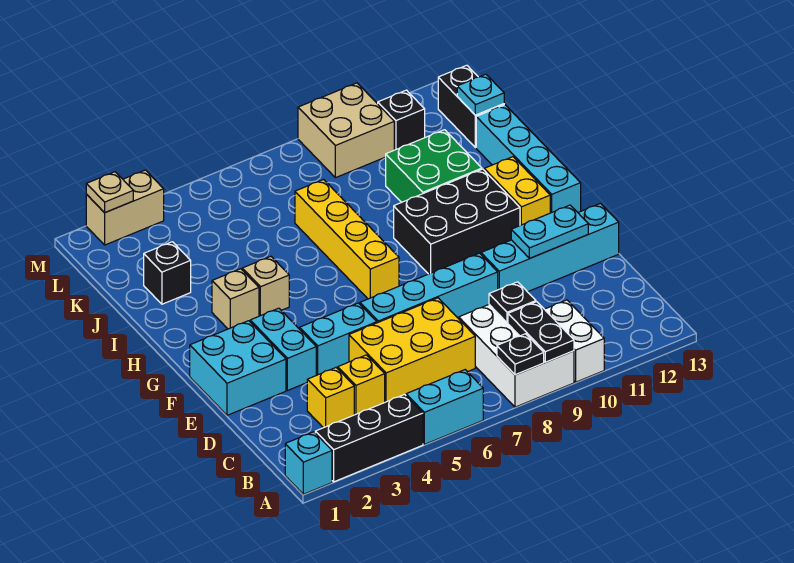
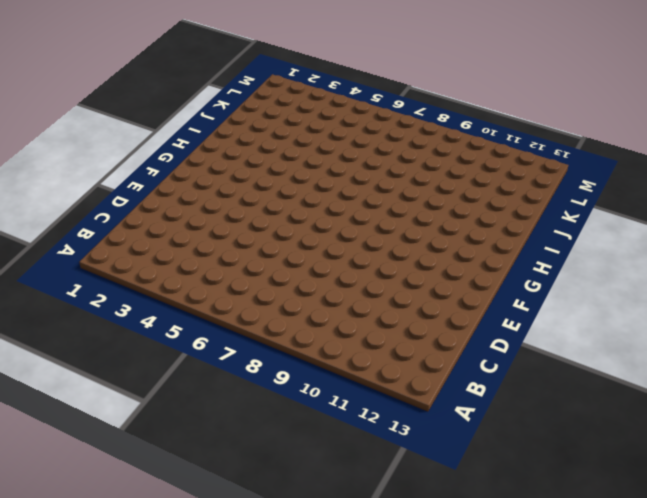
none -> cyan brick A1 level 1
none -> black brick A2:A4 level 1
none -> cyan brick A5:A6 level 1
none -> white brick A8:C9 level 1

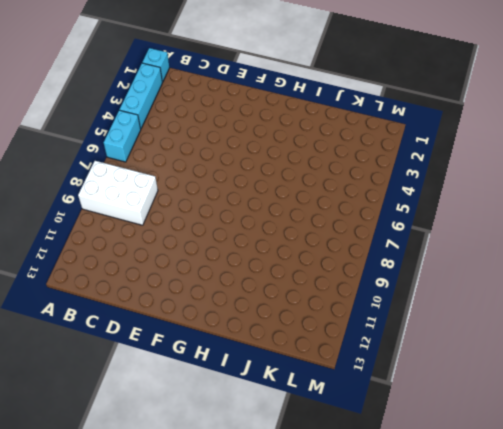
cyan brick A2:A4 level 1 -> black brick A2:A4 level 1
none -> white brick A10:B10 level 1
none -> yellow brick C3 level 1
none -> yellow brick C4 level 1
none -> yellow brick C5:D7 level 1

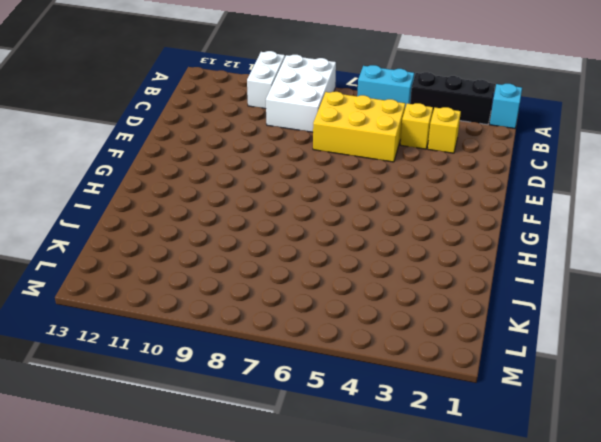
none -> cyan brick E1:F2 level 1
none -> cyan brick E3:F3 level 1
none -> cyan brick E4:E5 level 1
none -> cyan brick E6:E9 level 1

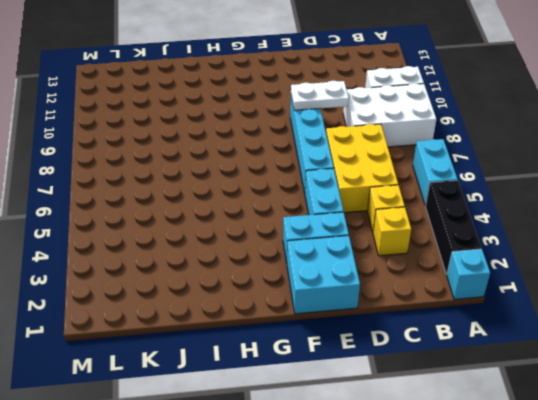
white plate D9:E9 level 2 -> none
none -> cyan brick E10:E13 level 1
none -> yellow brick G7:J7 level 1
none -> black brick G9:H11 level 1
none -> yellow brick G12:H12 level 1

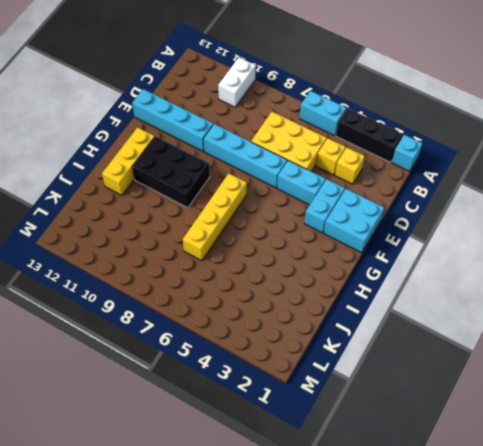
yellow brick G12:I12 level 1 -> yellow brick G12:H12 level 1
none -> white brick A8:C9 level 1
none -> cyan brick G13:J13 level 1
none -> tan brick H3 level 1
none -> tan brick H4 level 1

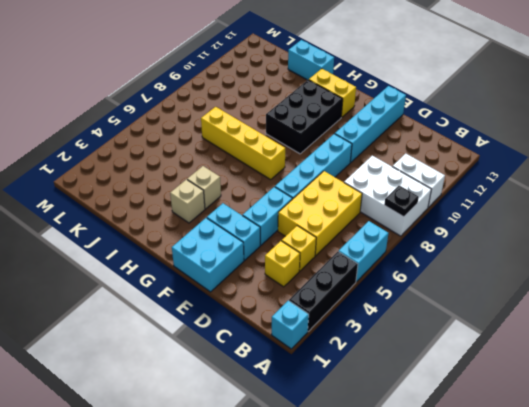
cyan brick I13:J13 level 1 -> cyan brick G13:J13 level 1
none -> green brick I10:J11 level 1
none -> black brick J2 level 1
none -> black brick K13:L13 level 1
none -> tan brick L9:M10 level 1

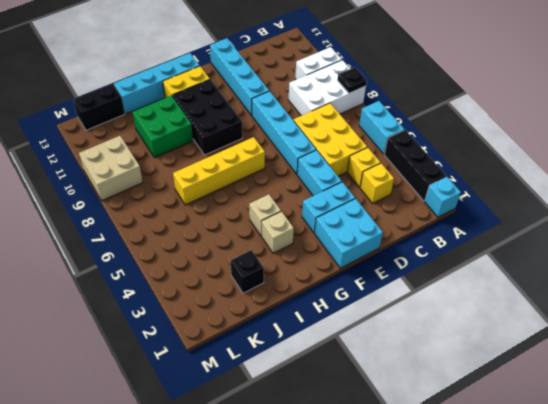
none -> black brick L11 level 1
none -> tan brick M2:M3 level 1
none -> black plate A9:B9 level 2
none -> black plate C9 level 2

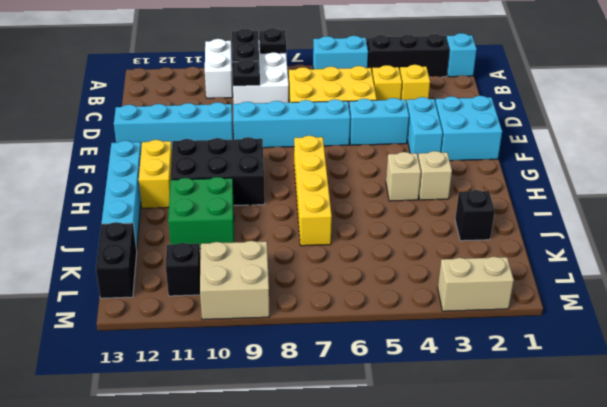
none -> cyan plate E11:E12 level 2
none -> cyan plate K13 level 2
none -> tan plate M2 level 2

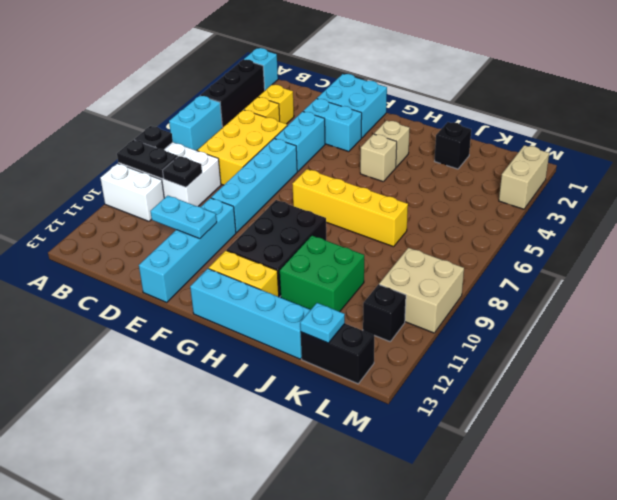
cyan plate D11:E11 level 2 -> cyan plate E11:E12 level 2
none -> tan plate M2 level 2

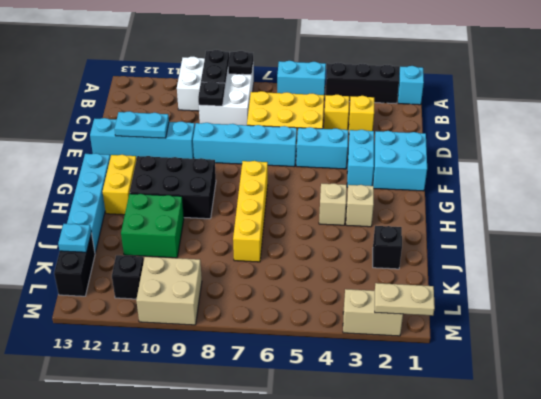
tan plate M1:M2 level 2 -> tan plate M2 level 2

